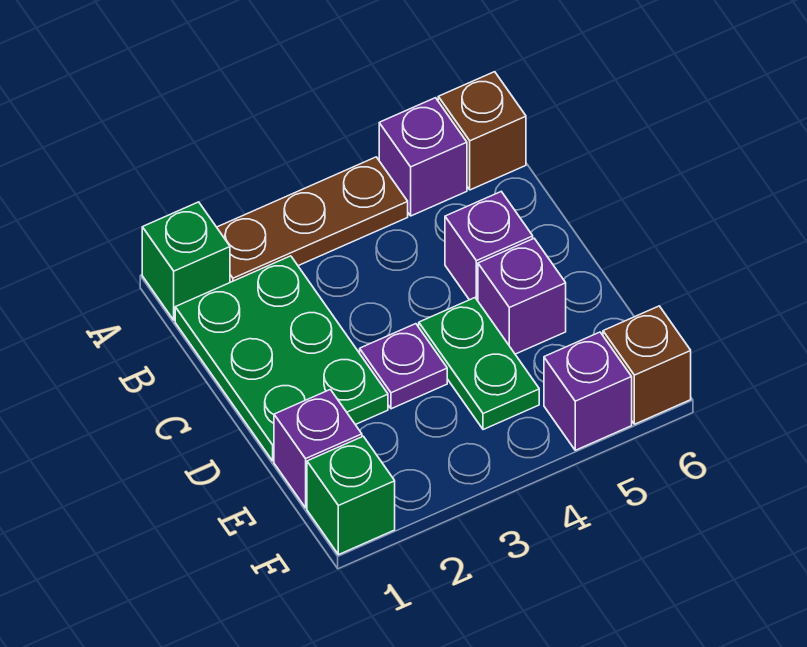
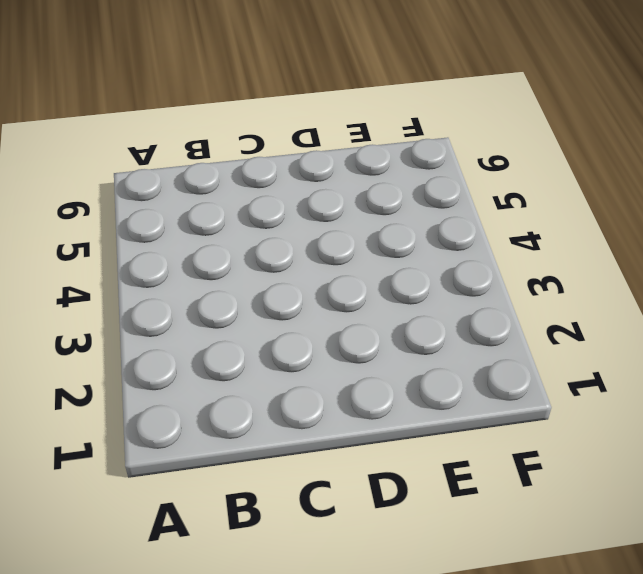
none -> green brick A1 level 1
none -> brown plate A2:A4 level 1
none -> purple brick A5 level 1

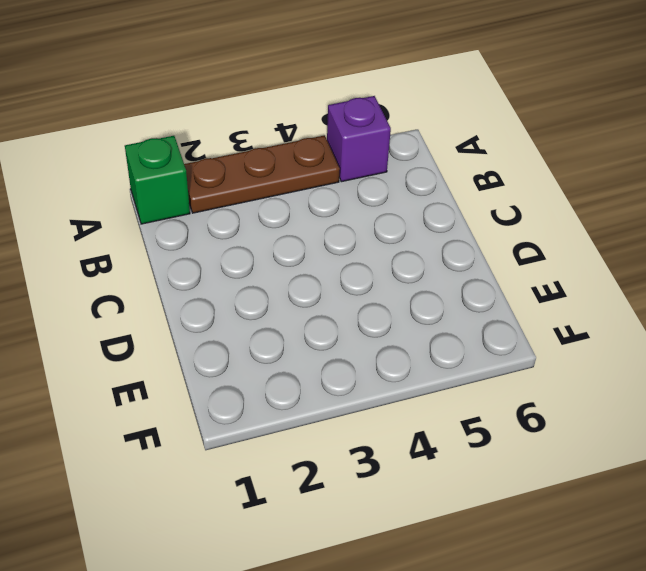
none -> brown brick A6 level 1
none -> green plate B1:D2 level 1
none -> purple brick C5 level 1

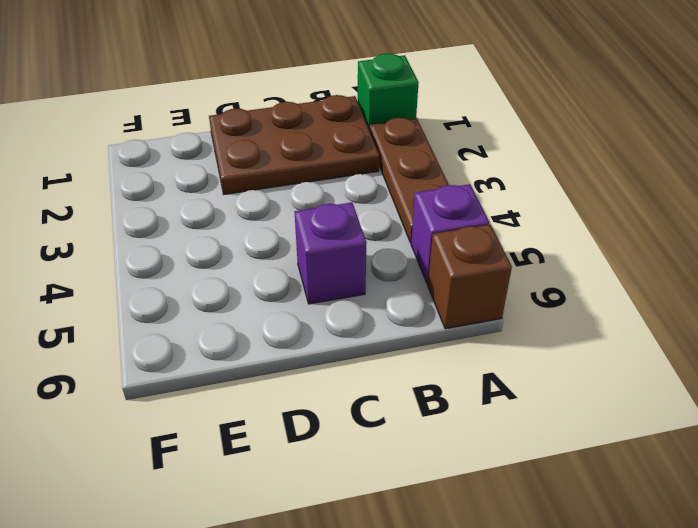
brown plate B1:D2 level 1 -> green plate B1:D2 level 1
none -> purple plate D3 level 1
none -> green plate D4:E4 level 1
none -> purple brick D5 level 1

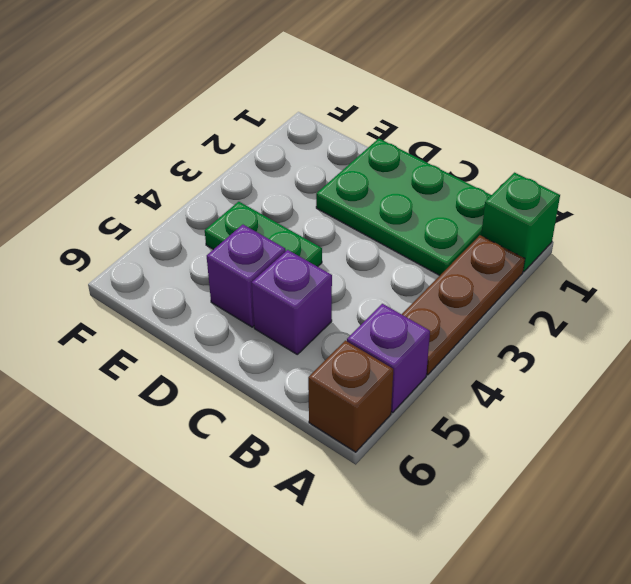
none -> purple plate D3 level 1
none -> purple brick E1 level 1
none -> green brick F1 level 1

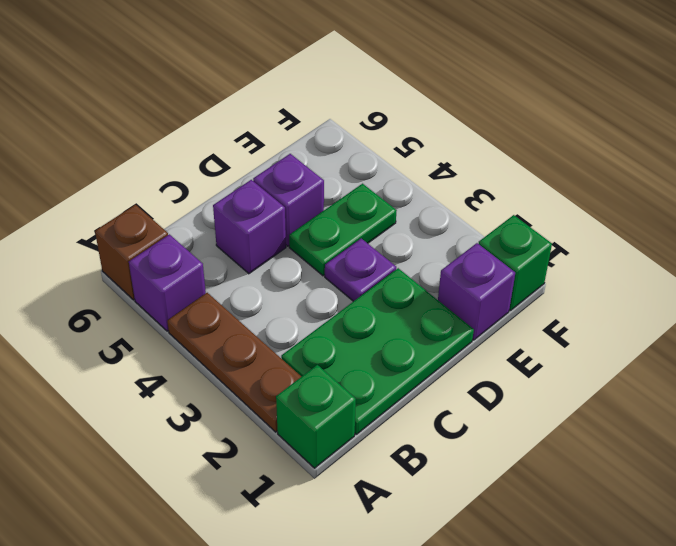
none -> purple brick F5 level 1
none -> brown brick F6 level 1

